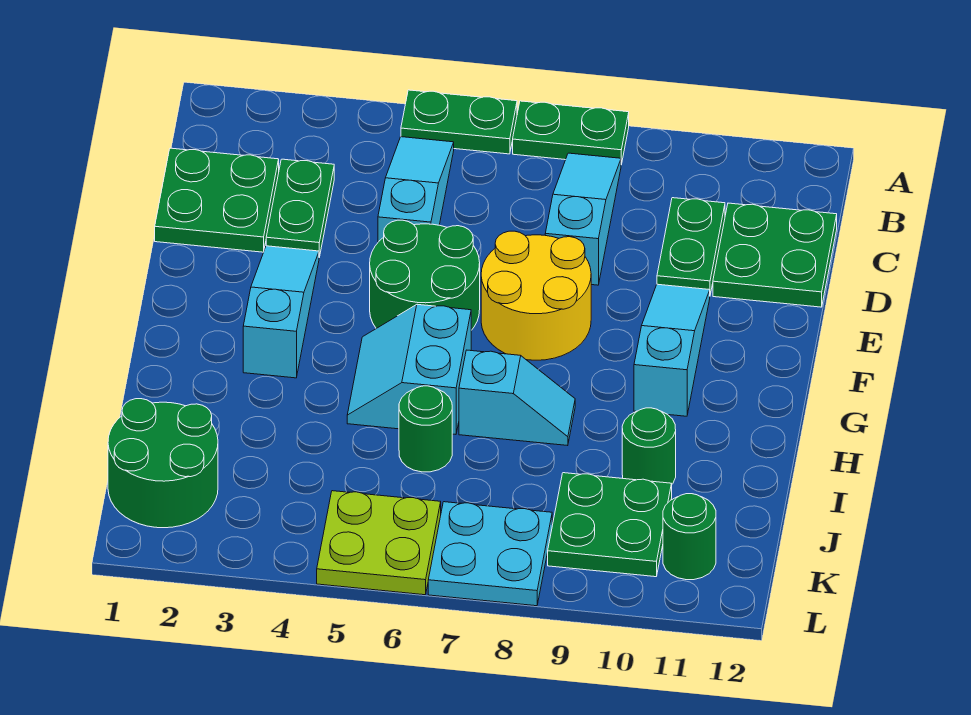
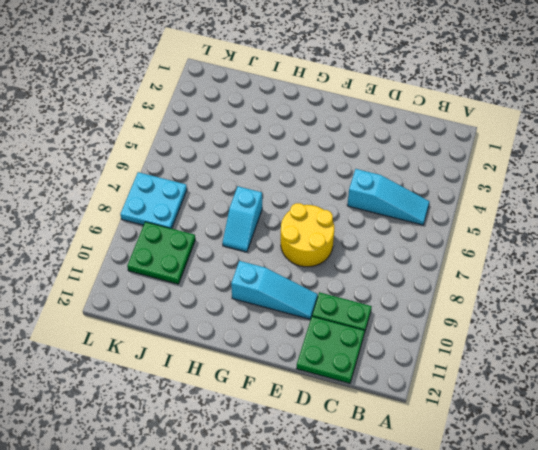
none -> green plate A5:A6 level 1
none -> green plate A7:A8 level 1
none -> cyan slope B8:D8 level 1 top D

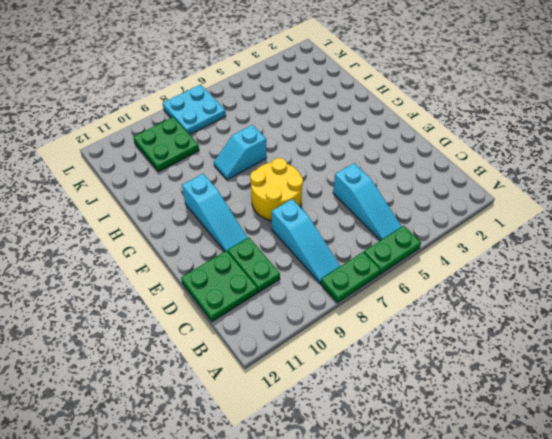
none -> green plate C1:D2 level 1
none -> green plate C3:D3 level 1
none -> cyan slope E3:G3 level 1 top G

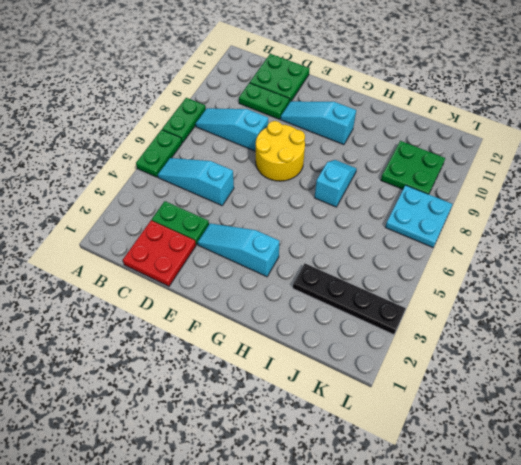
red plate C1:D2 level 1 -> green plate C1:D2 level 1
black plate I3:L3 level 1 -> none
none -> green round brick E5:F6 level 1
none -> cyan slope G5:H6 level 1 top 6
none -> green round brick I6 level 1

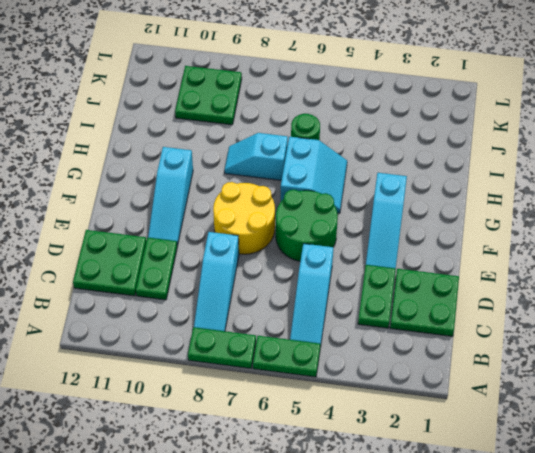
none -> green round brick I10 level 1
none -> green round brick J1:K2 level 1
none -> lime plate K5:L6 level 1

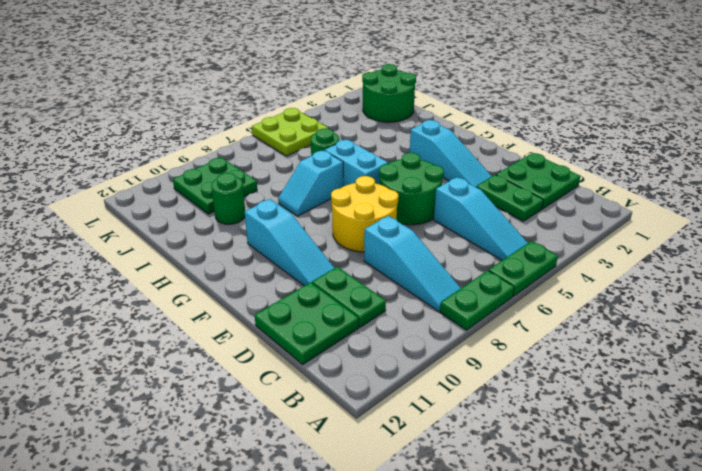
none -> cyan plate K7:L8 level 1
none -> green round brick K11 level 1

